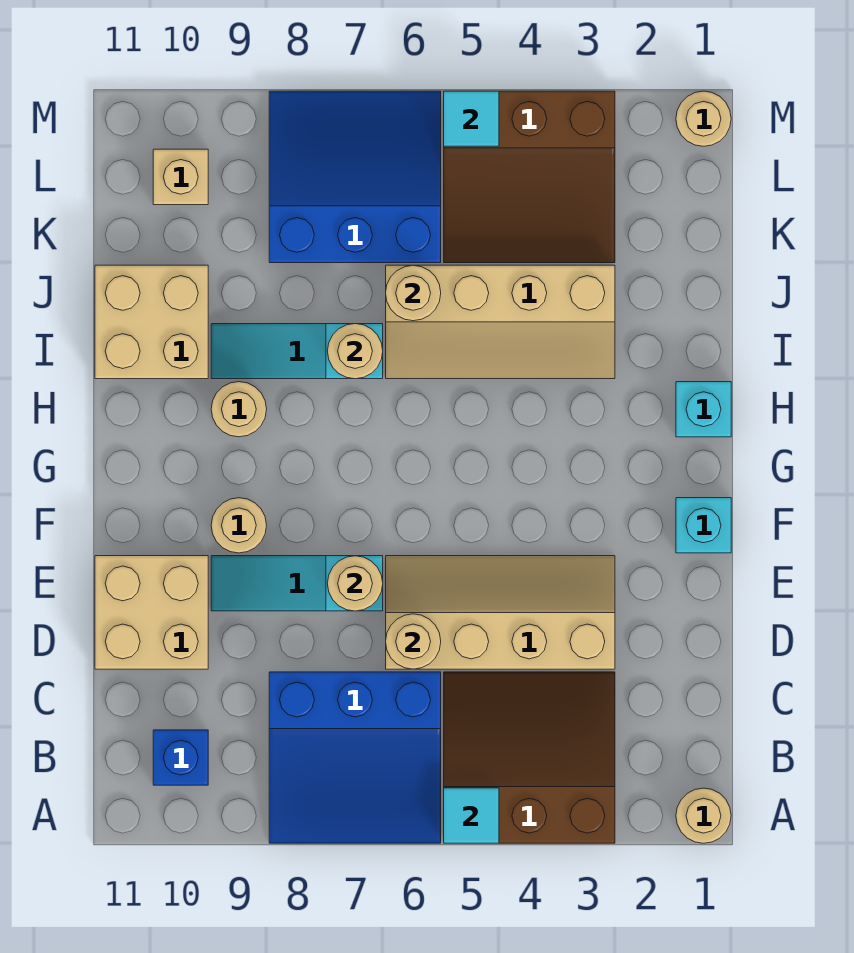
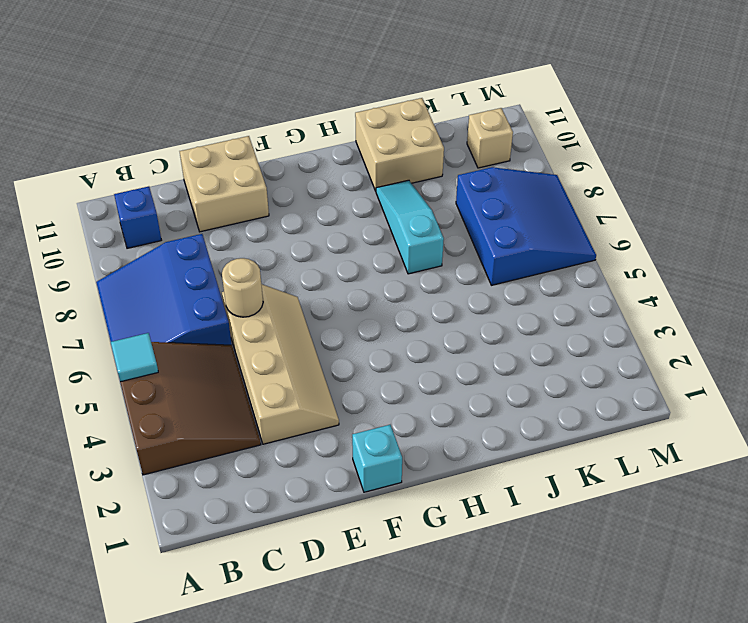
none -> tan round brick A1 level 1
none -> cyan slope E7:E9 level 1 top 7
none -> tan round brick F9 level 1

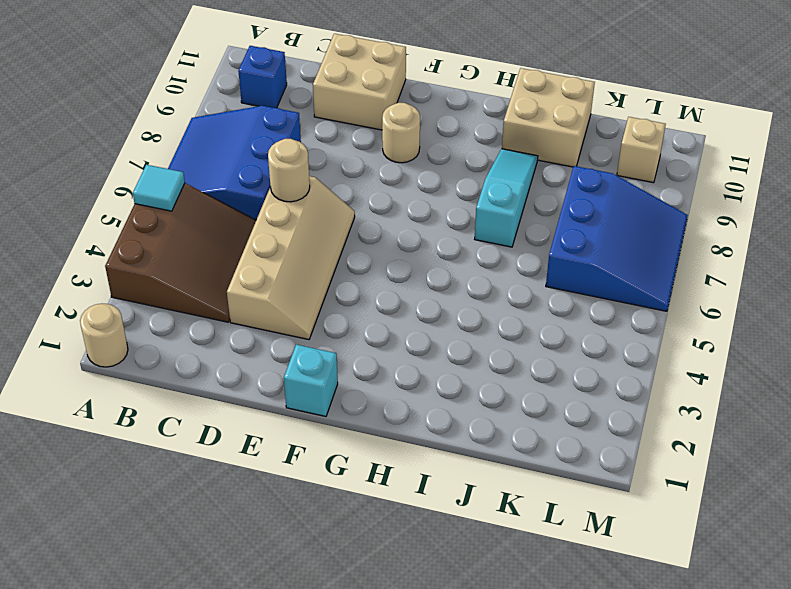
none -> cyan slope E7:E9 level 1 top 7
none -> cyan brick H1 level 1
none -> tan round brick H9 level 1

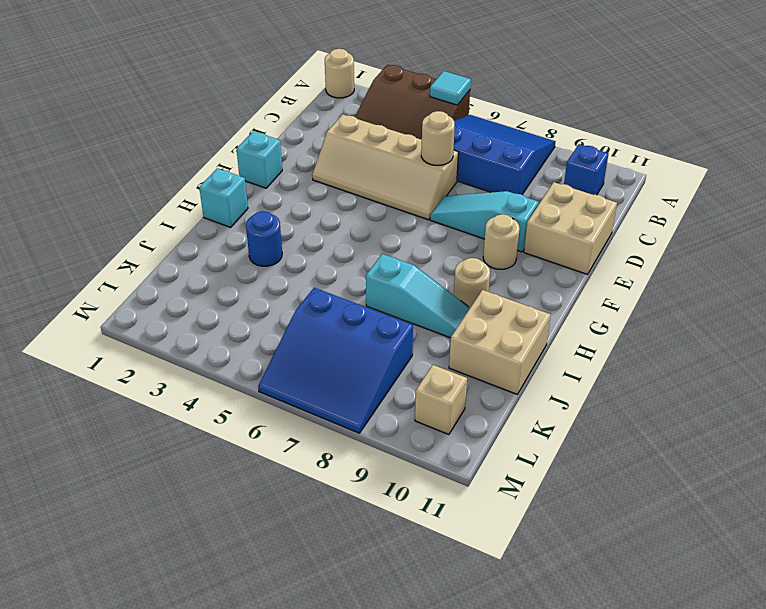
cyan slope E7:E9 level 1 top 9 -> cyan slope E7:E9 level 1 top 7
blue round brick I3 level 1 -> tan slope I3:J6 level 1 top J
none -> brown slope K3:M5 level 1 top M
none -> tan round brick M1 level 1
none -> tan round brick E7 level 2

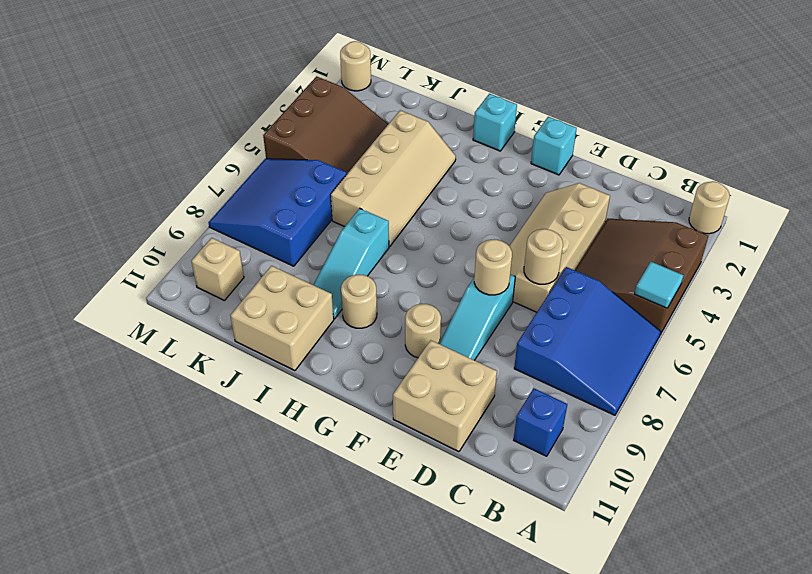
none -> tan round brick I7 level 2
none -> tan round brick J6 level 2
none -> cyan tile M5 level 2

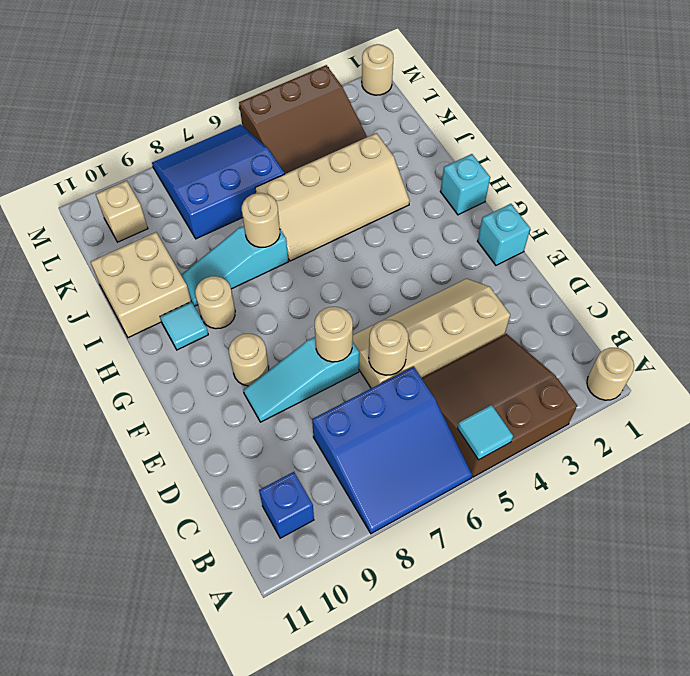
cyan tile H10 level 1 -> cyan tile M5 level 2
none -> tan brick D10:E11 level 1
none -> tan round brick J6 level 2

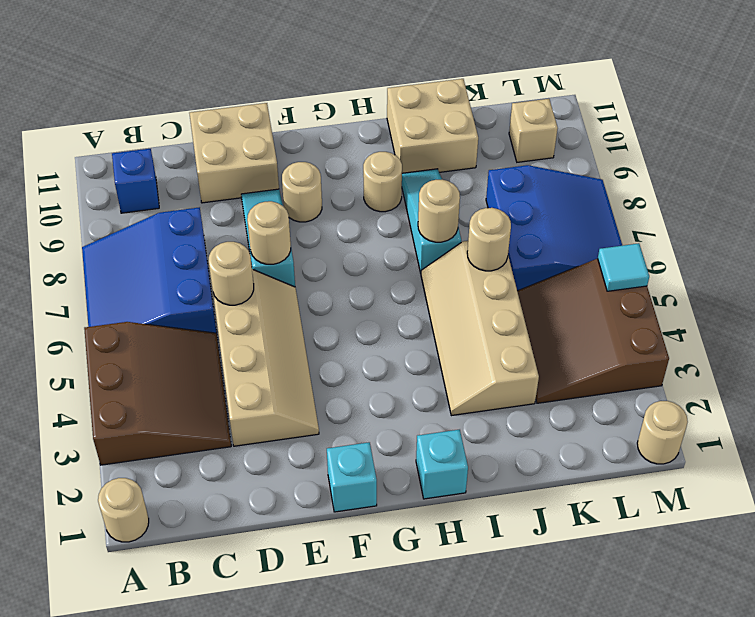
none -> cyan tile A5 level 2

